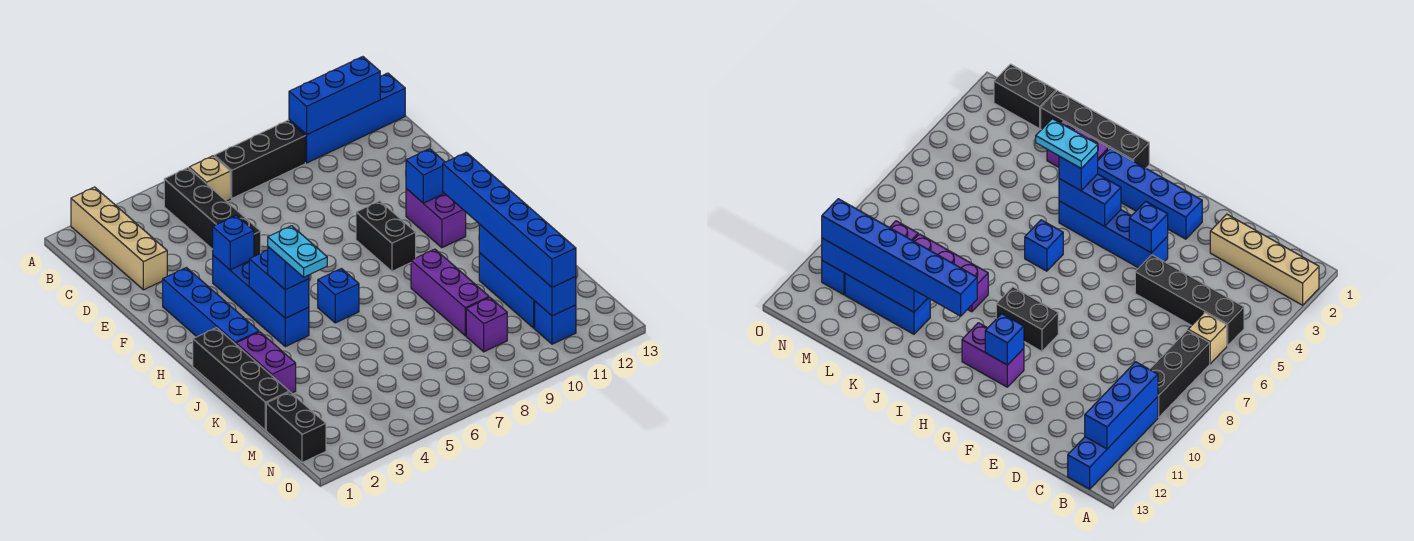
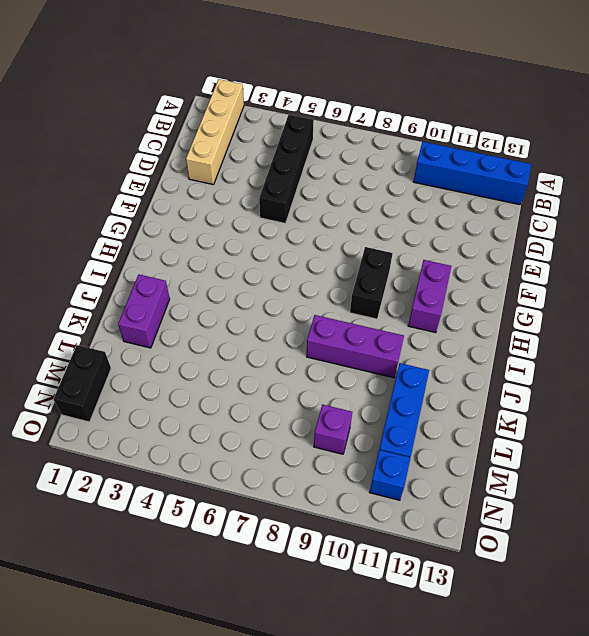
purple brick J8:J10 level 1 -> purple brick J9:L9 level 1
none -> tan brick B6 level 1
none -> black brick B7:B9 level 1
none -> blue brick F2:I2 level 1

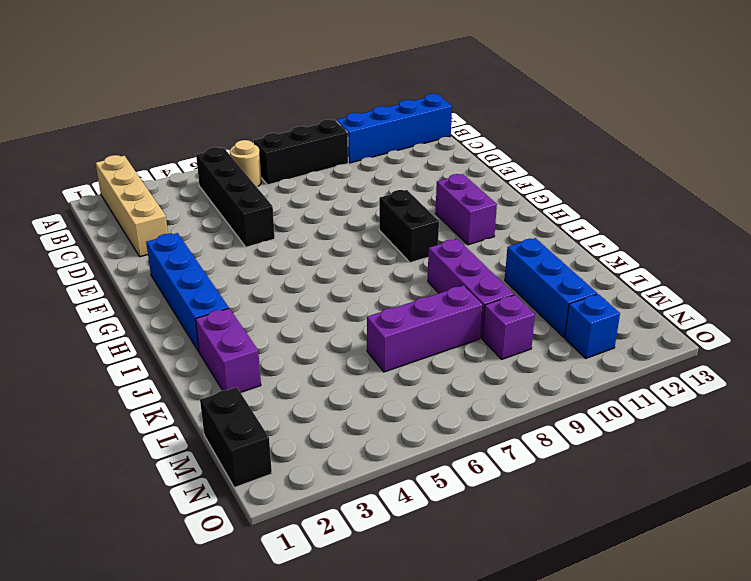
tan round brick B6 level 1 -> tan brick B6 level 1
purple brick L6:L8 level 1 -> none
none -> blue brick F4:I4 level 1
none -> black brick I1:L1 level 1
none -> blue brick I6 level 1

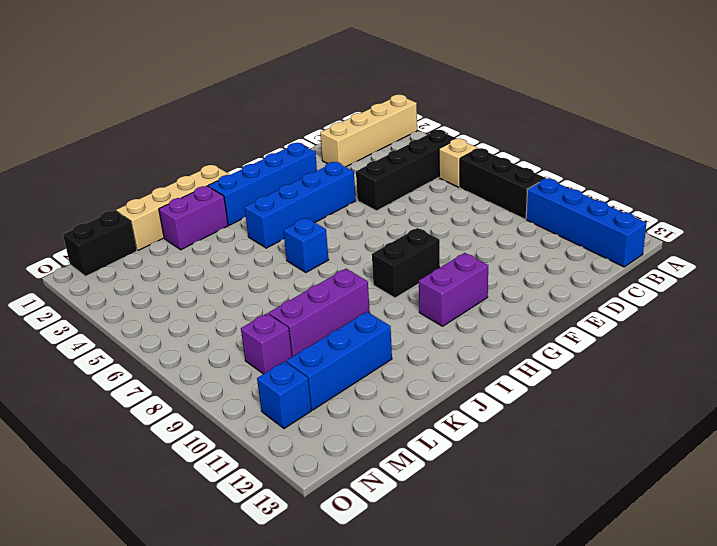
tan brick I1:L1 level 1 -> black brick I1:L1 level 1
none -> blue brick B10:B12 level 2
none -> blue brick F4 level 2
none -> blue brick G11 level 2

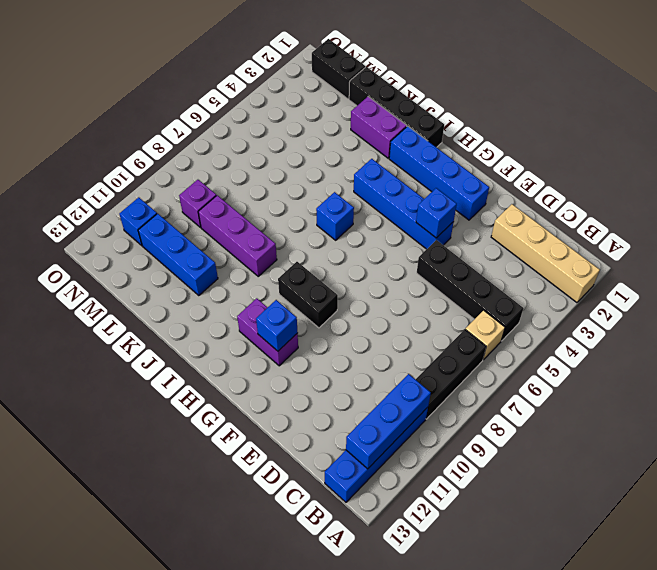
none -> blue brick H4:I4 level 2
none -> blue brick K11:N11 level 2
none -> blue brick I4 level 3

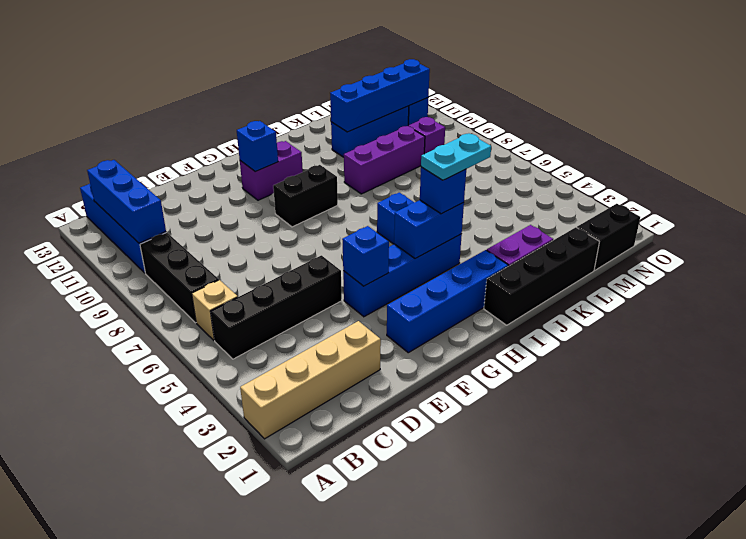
none -> blue brick I11:N11 level 3

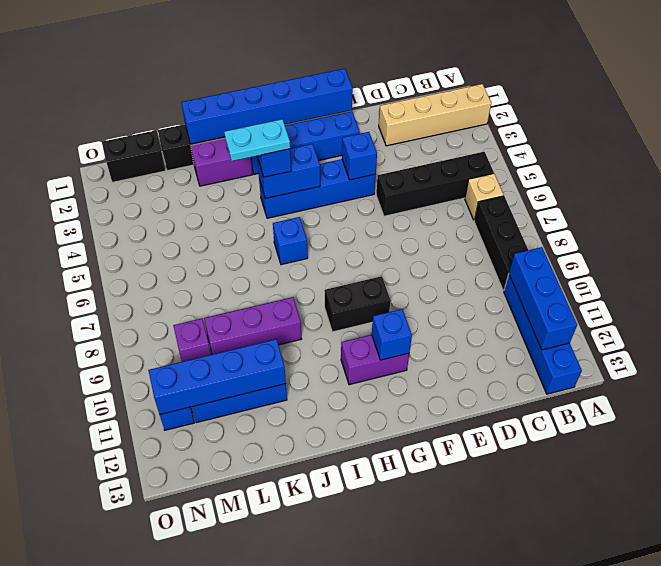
blue brick F1:K1 level 2 -> blue brick I11:N11 level 3

